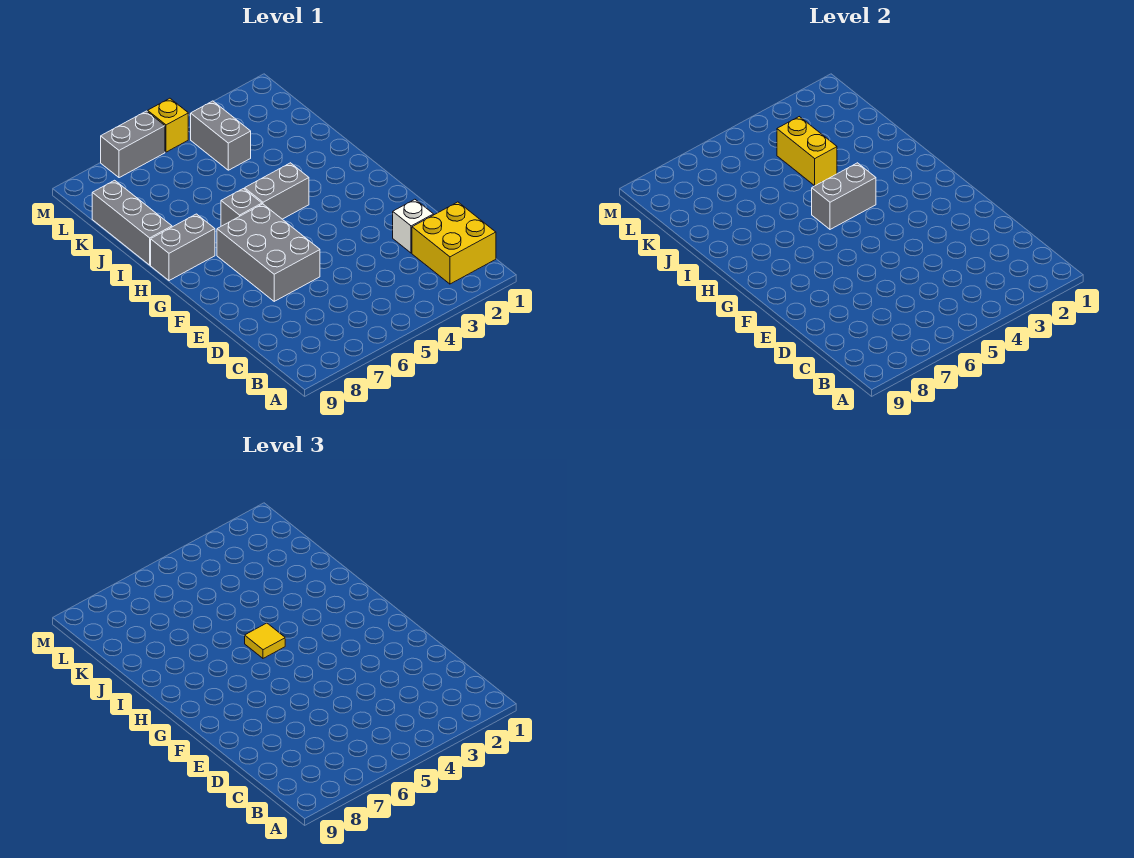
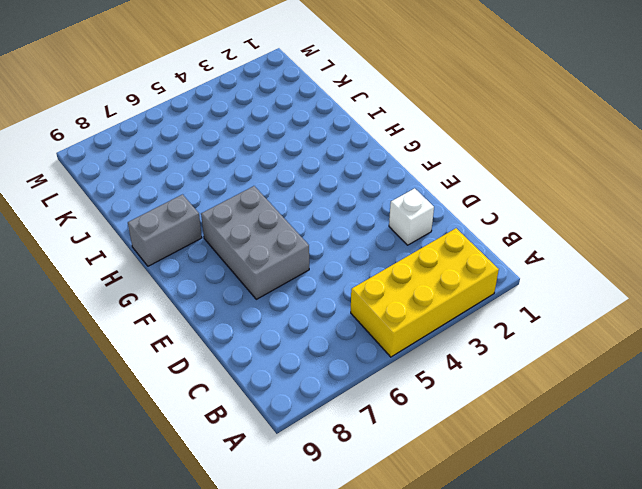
yellow brick A2:B5 level 1 -> yellow brick B1:C2 level 1
none -> grey brick H4:H5 level 1
none -> grey brick H6 level 1
none -> grey brick I9:K9 level 1

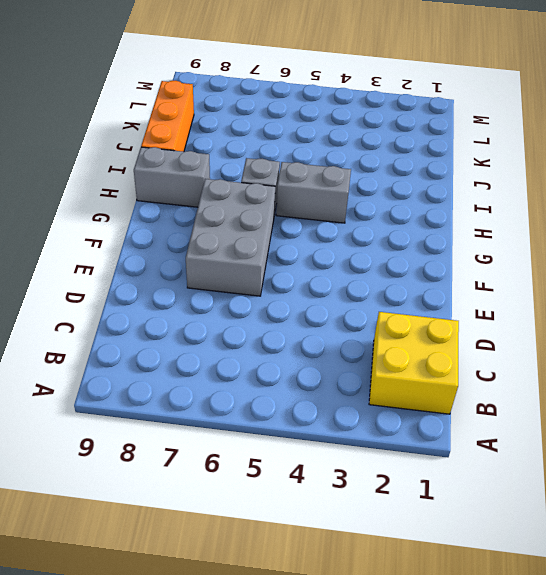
orange brick I9:K9 level 1 -> grey brick I9:K9 level 1
none -> white brick D2 level 1
none -> grey brick K4:L4 level 1
none -> yellow brick M5 level 1

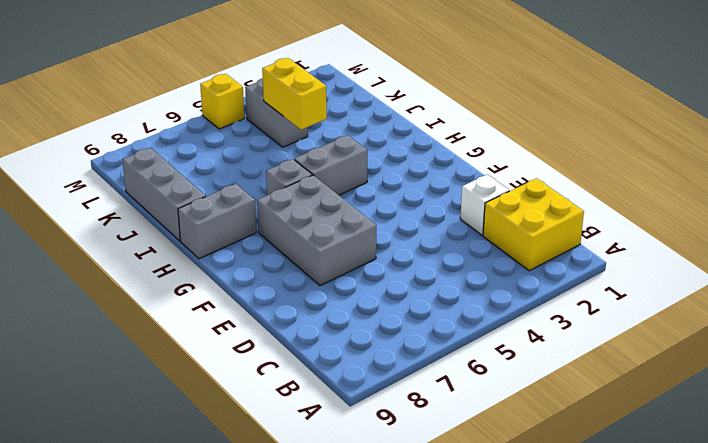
none -> grey brick M6:M7 level 1
none -> grey brick H4:H5 level 2
none -> yellow tile H5 level 3

